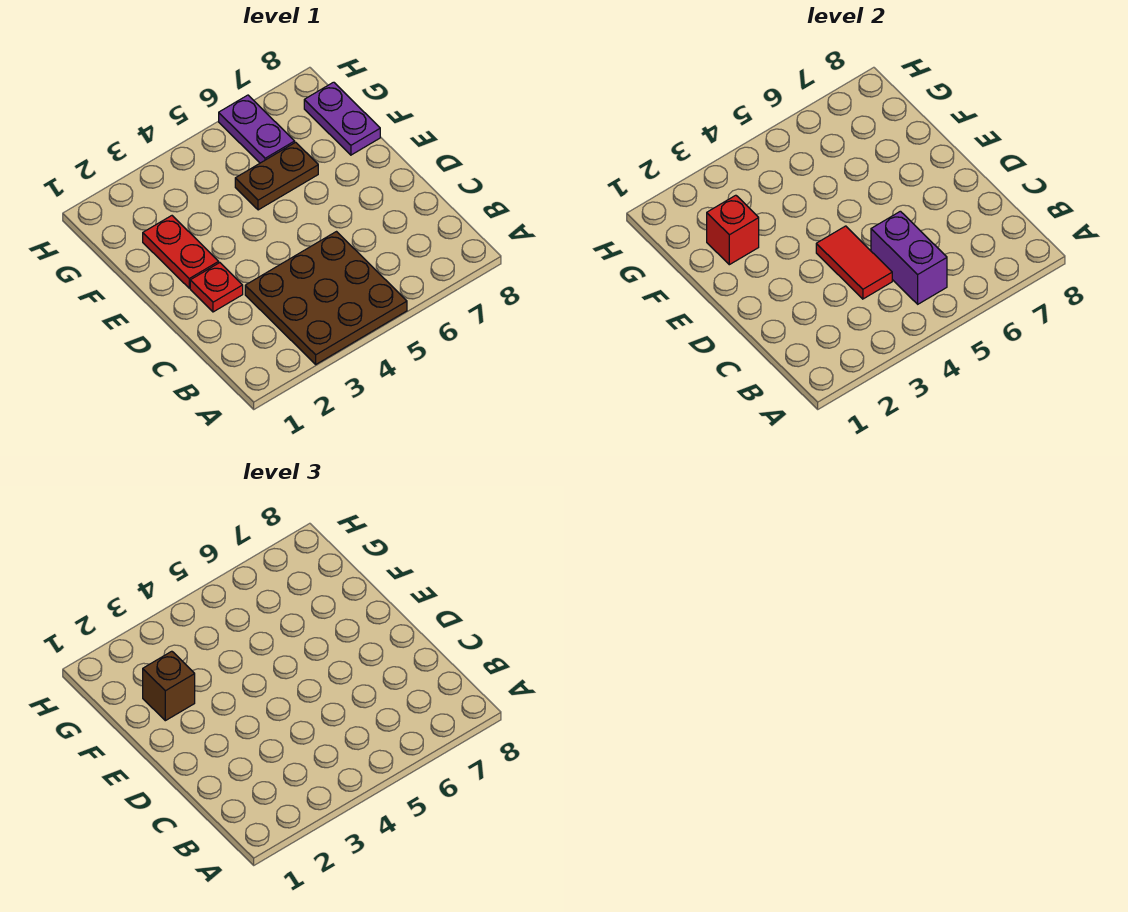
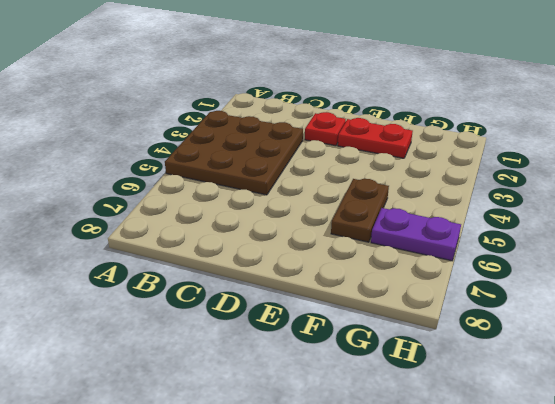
none -> purple plate F8:G8 level 1
none -> purple brick B5:C5 level 2

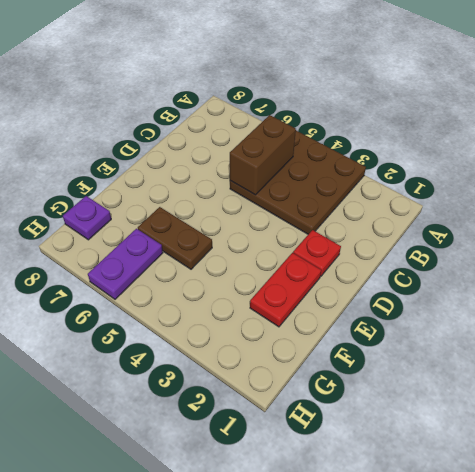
brown brick B5:C5 level 2 -> purple brick B5:C5 level 2
purple plate G8 level 1 -> purple plate F8:G8 level 1
none -> red tile C4:D4 level 2
none -> red brick F2 level 2

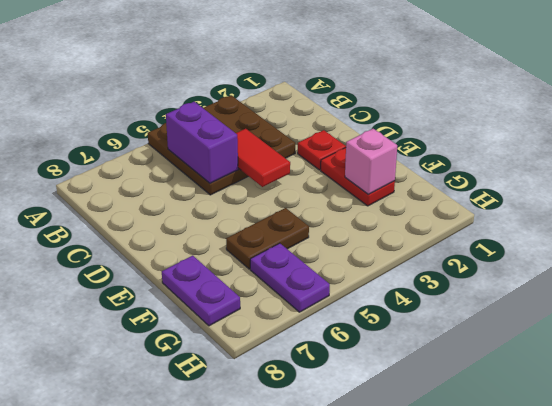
pink brick F2 level 2 -> red brick F2 level 2
none -> brown brick F2 level 3

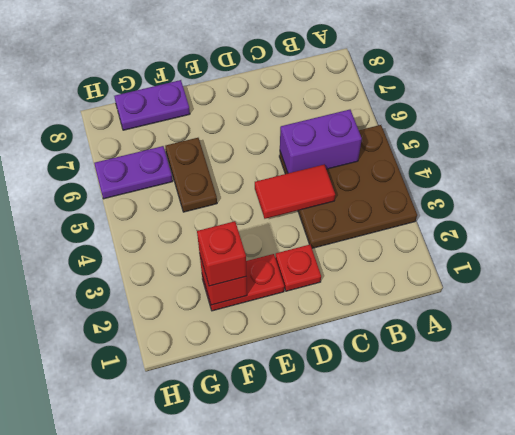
red brick F2 level 3 -> brown brick F2 level 3

